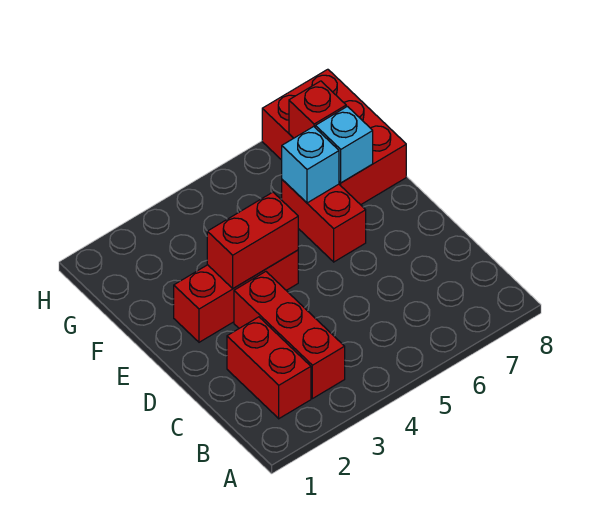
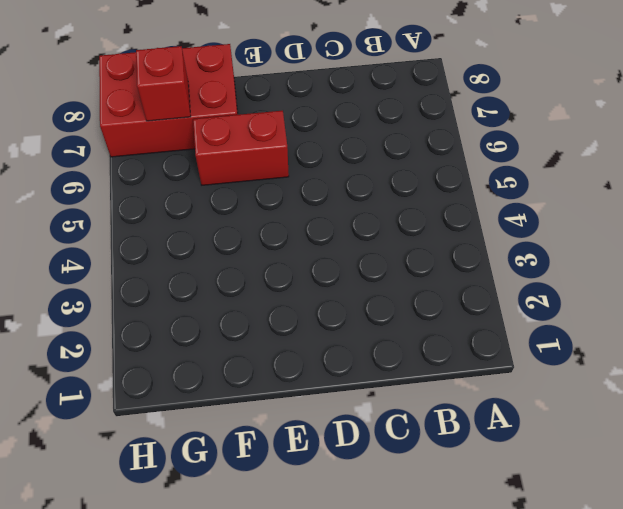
none -> red brick B2:C2 level 1
none -> red brick B3:D3 level 1

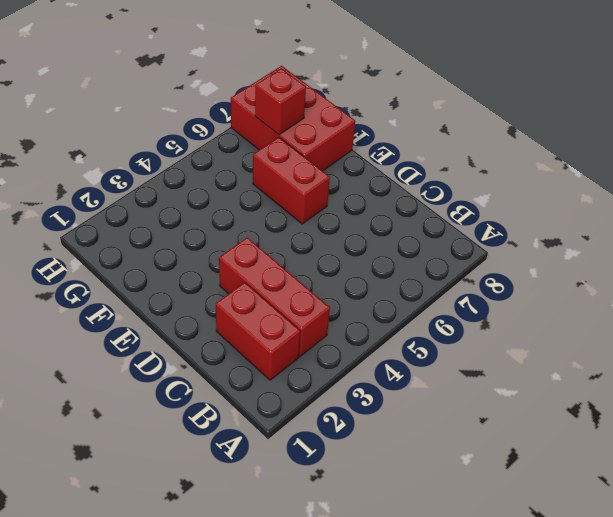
none -> red brick E2:E4 level 1
none -> red brick E3:E4 level 2

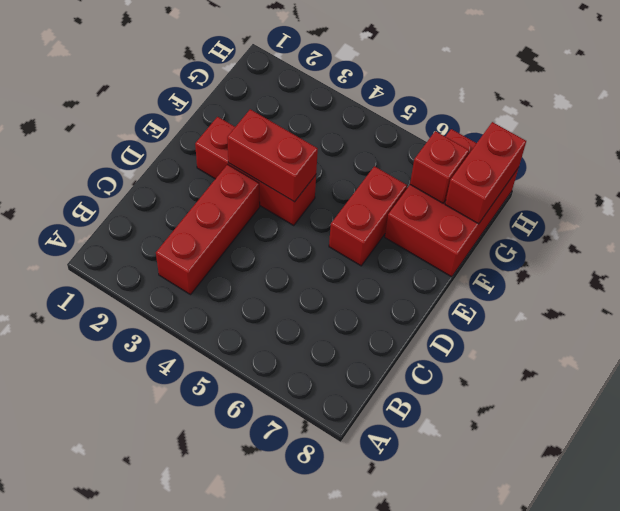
red brick G8:H8 level 2 -> red brick B2:C2 level 1
none -> cyan brick F6 level 2
none -> cyan brick F7 level 2

